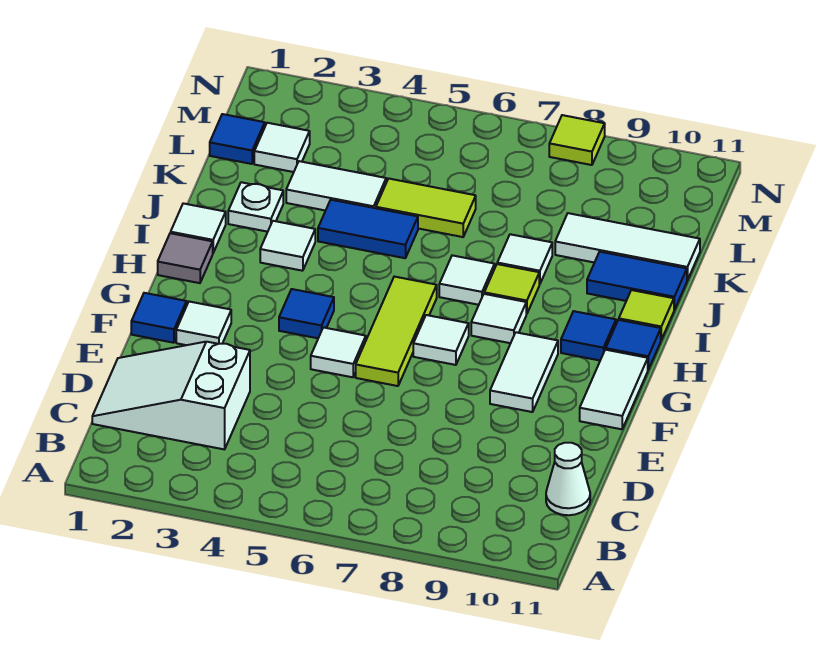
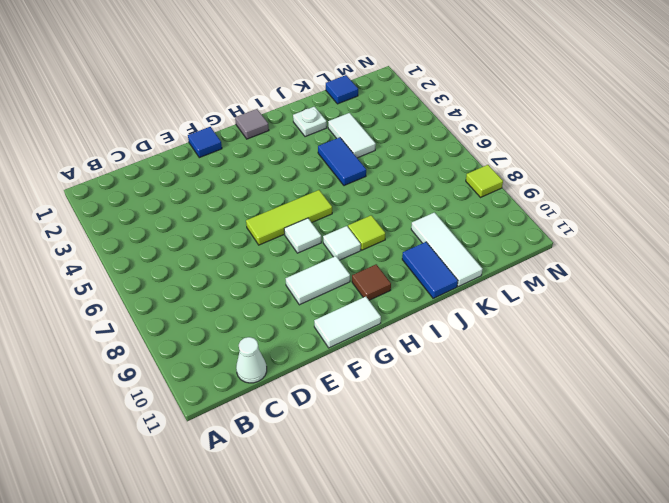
brown tile H10 level 1 -> blue tile H10 level 1
none -> white slope C1:D3 level 1 top 3
none -> white tile F2 level 1
none -> white tile F5 level 1

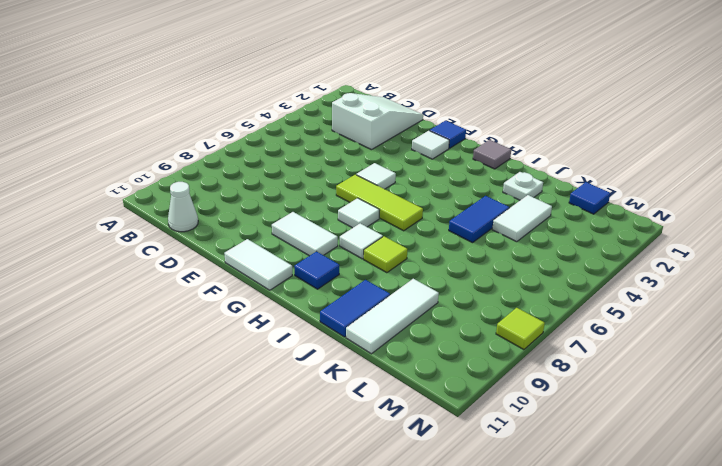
none -> blue tile G4 level 1
none -> blue tile H11 level 1
none -> white tile I1 level 1

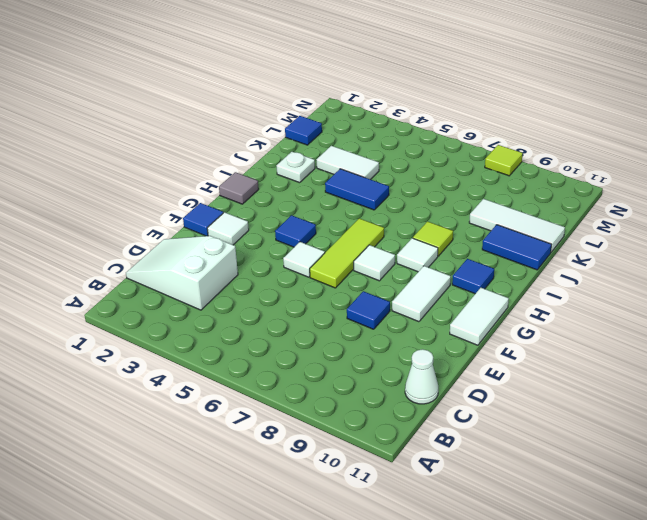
blue tile E8 level 1 -> blue tile H11 level 1
none -> white tile I1 level 1
none -> white tile I3 level 1
none -> white tile I7 level 1

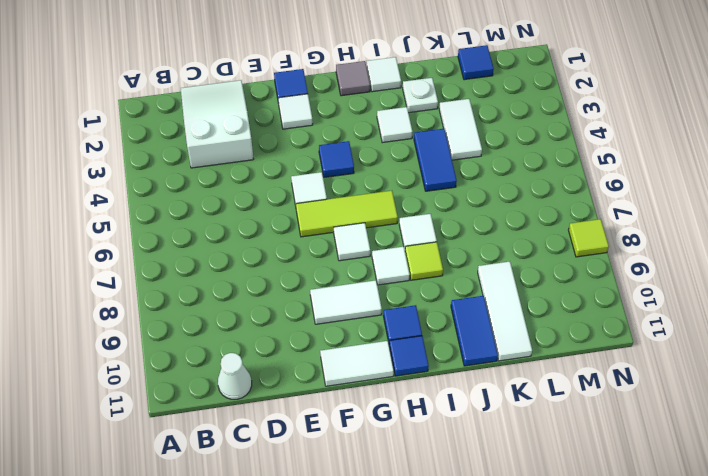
none -> lime tile I11 level 1
none -> white tile J8 level 1
none -> lime tile K5:K6 level 1

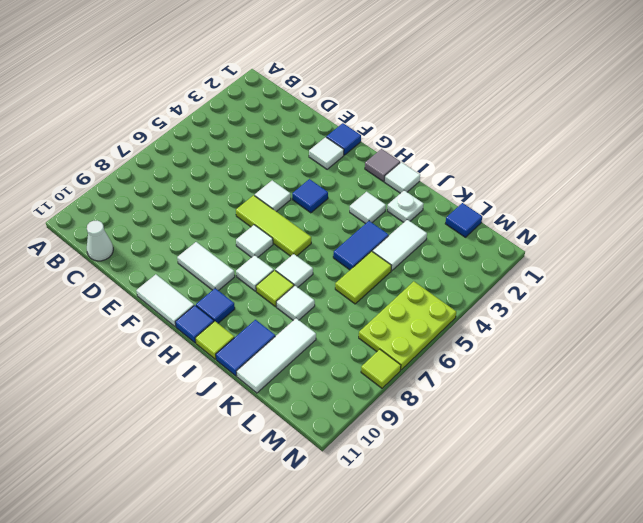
lime plate M5:N7 level 1 -> none
none -> white slope C1:D3 level 1 top 3
none -> white tile L2 level 1

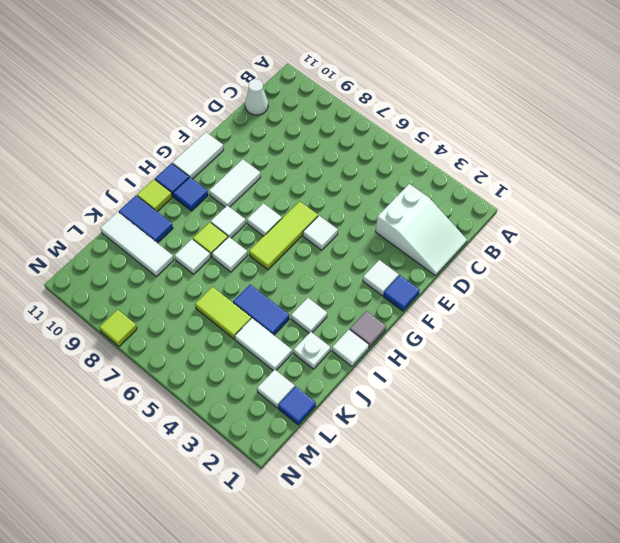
none -> blue tile G4 level 1

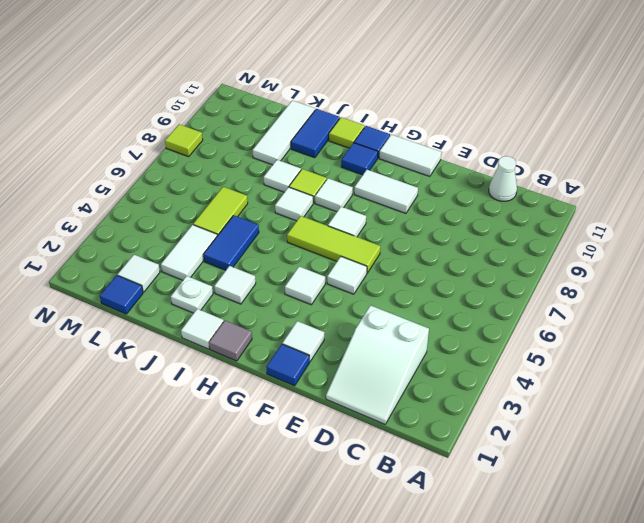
white tile G4 level 1 -> blue tile G4 level 1

